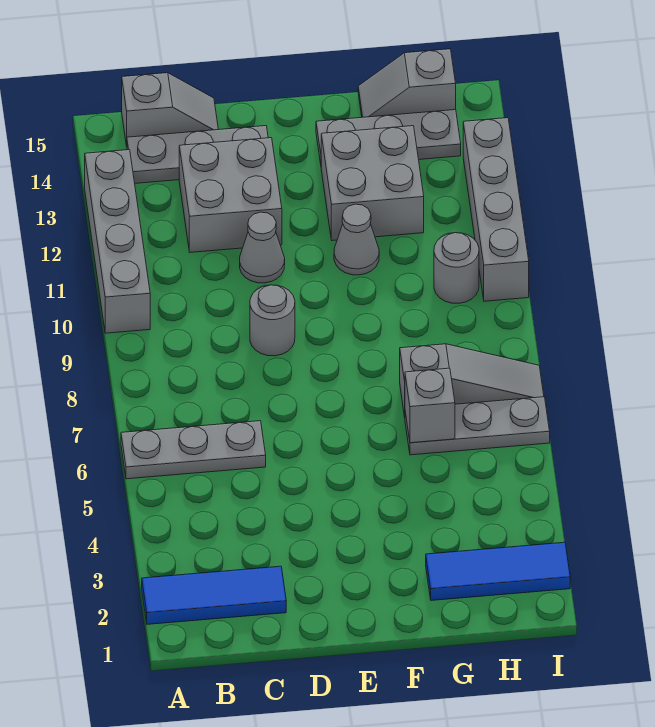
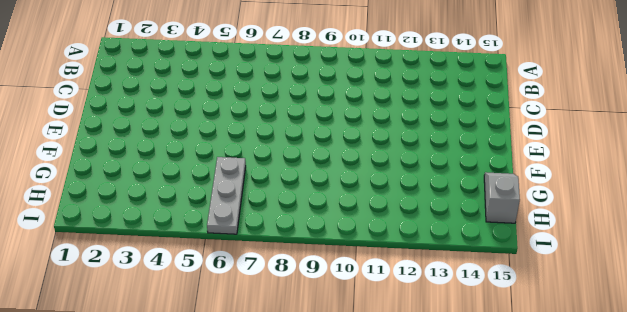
none -> blue tile A2:C2 level 1
none -> grey plate A6:C6 level 1
none -> grey brick A10:A13 level 1

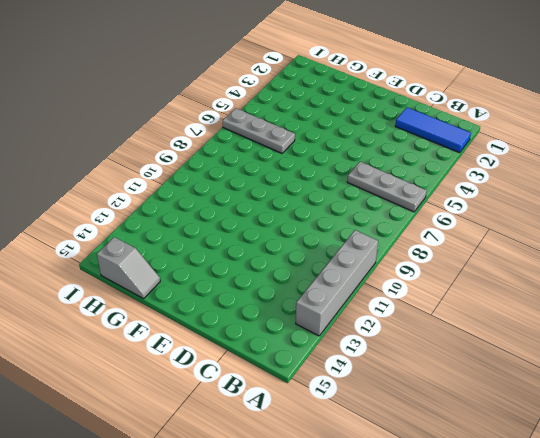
none -> grey plate B14:D14 level 1
none -> grey slope B15:C15 level 1 top B
none -> grey brick C12:D13 level 1

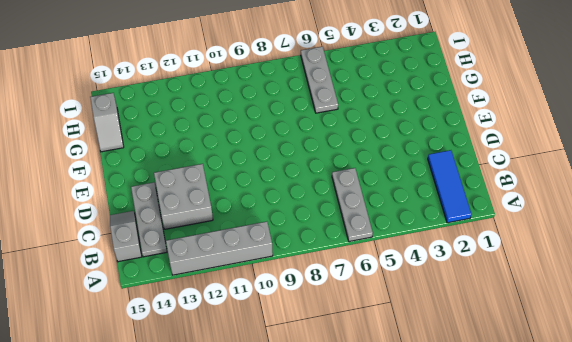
none -> grey round brick D9 level 1
none -> grey cone D11 level 1
none -> grey cone F11 level 1

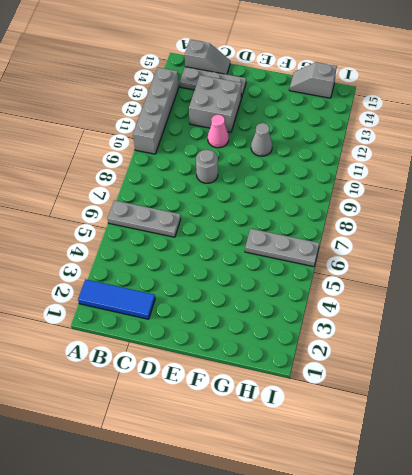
pink cone D11 level 1 -> grey cone D11 level 1
none -> grey brick F12:G13 level 1
none -> grey plate F14:H14 level 1
none -> blue tile G2:I2 level 1

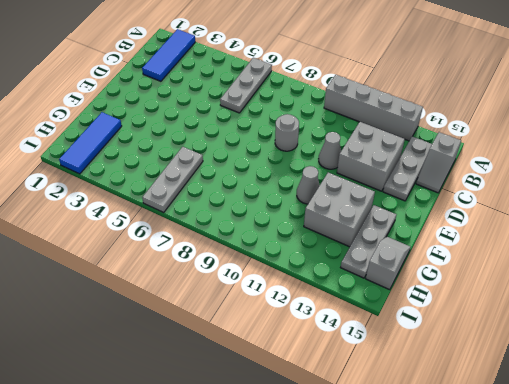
none -> grey slope G7:I7 level 1 top G
none -> grey round brick H10 level 1
none -> grey brick I10:I13 level 1

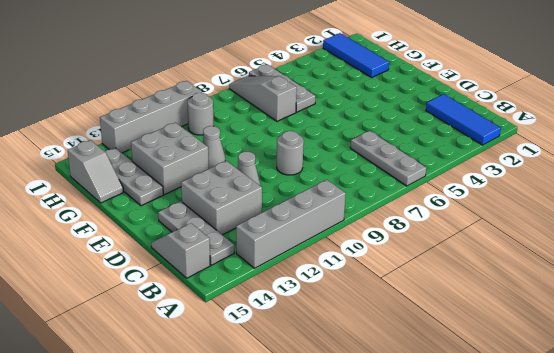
none -> grey brick G6 level 2

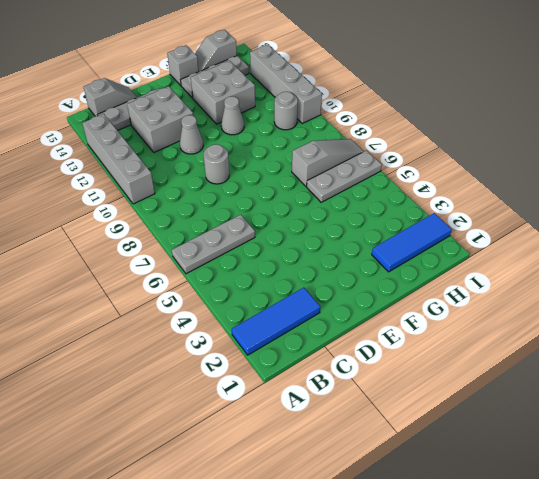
grey brick F15 level 1 -> grey brick G6 level 2

